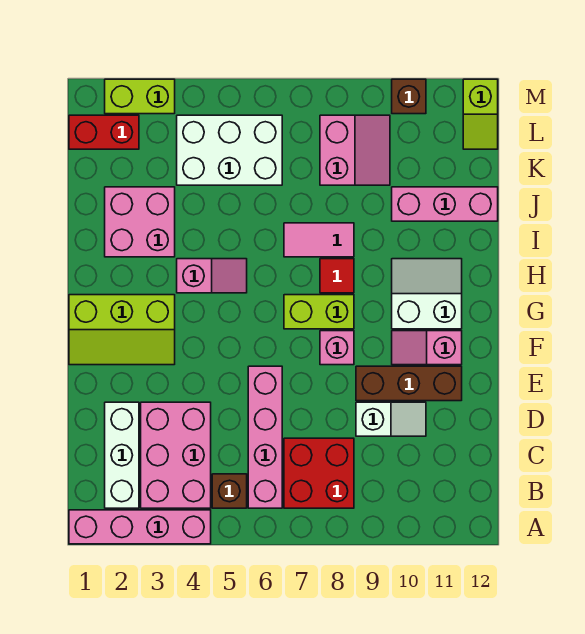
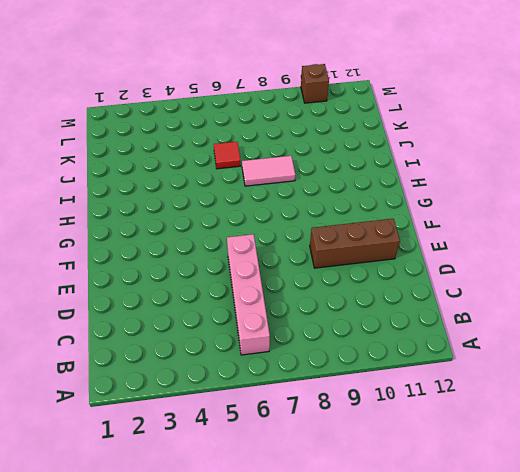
red tile J6 level 1 -> red tile H8 level 1
none -> pink brick A1:A4 level 1
none -> white brick B2:D2 level 1
none -> pink brick B3:D4 level 1

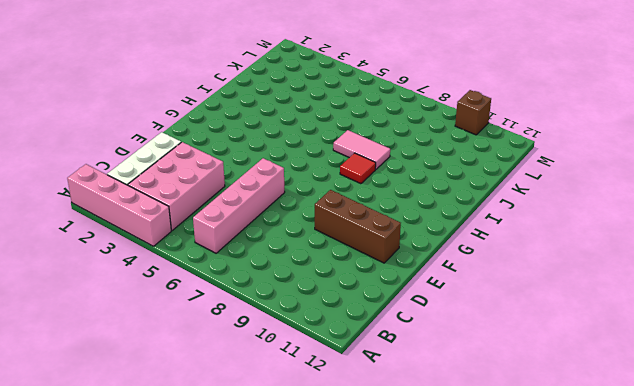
none -> brown brick B5 level 1
none -> red brick B7:C8 level 1
none -> white slope D9:D10 level 1 top 9

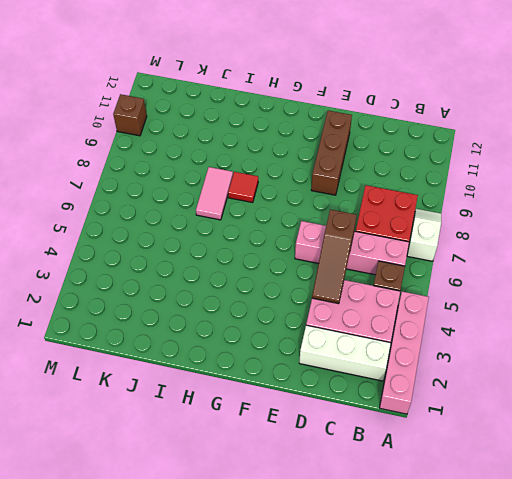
white slope A7:A8 level 1 top 7 -> white slope D9:D10 level 1 top 9
brown slope D4:D6 level 2 top 6 -> none
none -> lime slope F1:G3 level 1 top G
none -> pink brick F8 level 1
none -> pink slope F10:F11 level 1 top 11

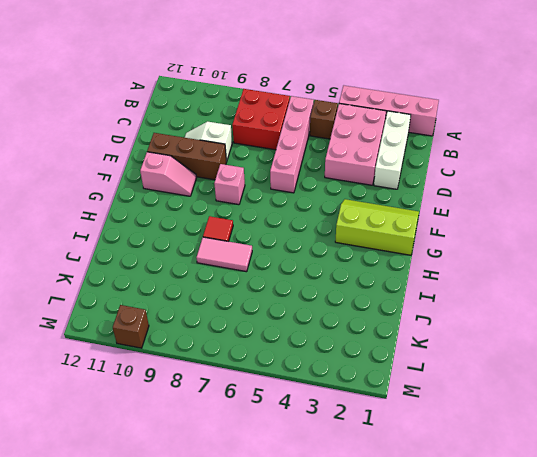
none -> lime brick G7:G8 level 1
none -> white slope G10:H11 level 1 top G
none -> pink slope H4:H5 level 1 top 4

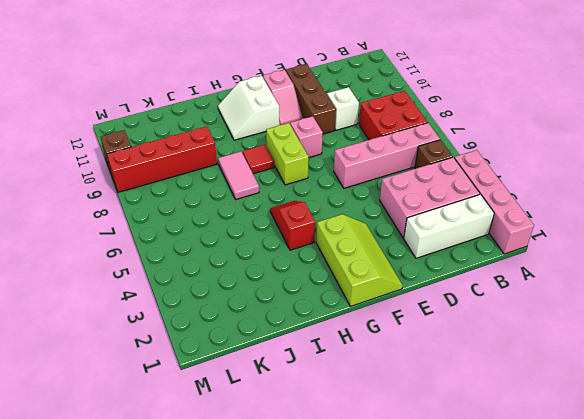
red slope H4:H5 level 1 top 4 -> pink slope H4:H5 level 1 top 4
red brick J9:M9 level 1 -> pink slope K8:L9 level 1 top 8
none -> pink brick I2:J3 level 1
none -> pink brick J10:J12 level 1
none -> white brick K4:L6 level 1

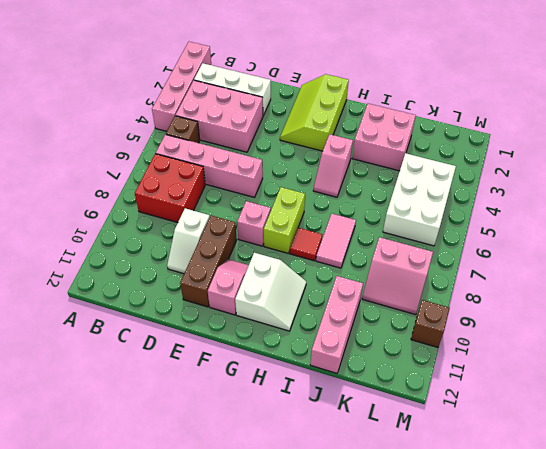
none -> red brick L1:L2 level 1
none -> lime slope L12:M12 level 1 top M
none -> lime brick M2:M3 level 1

